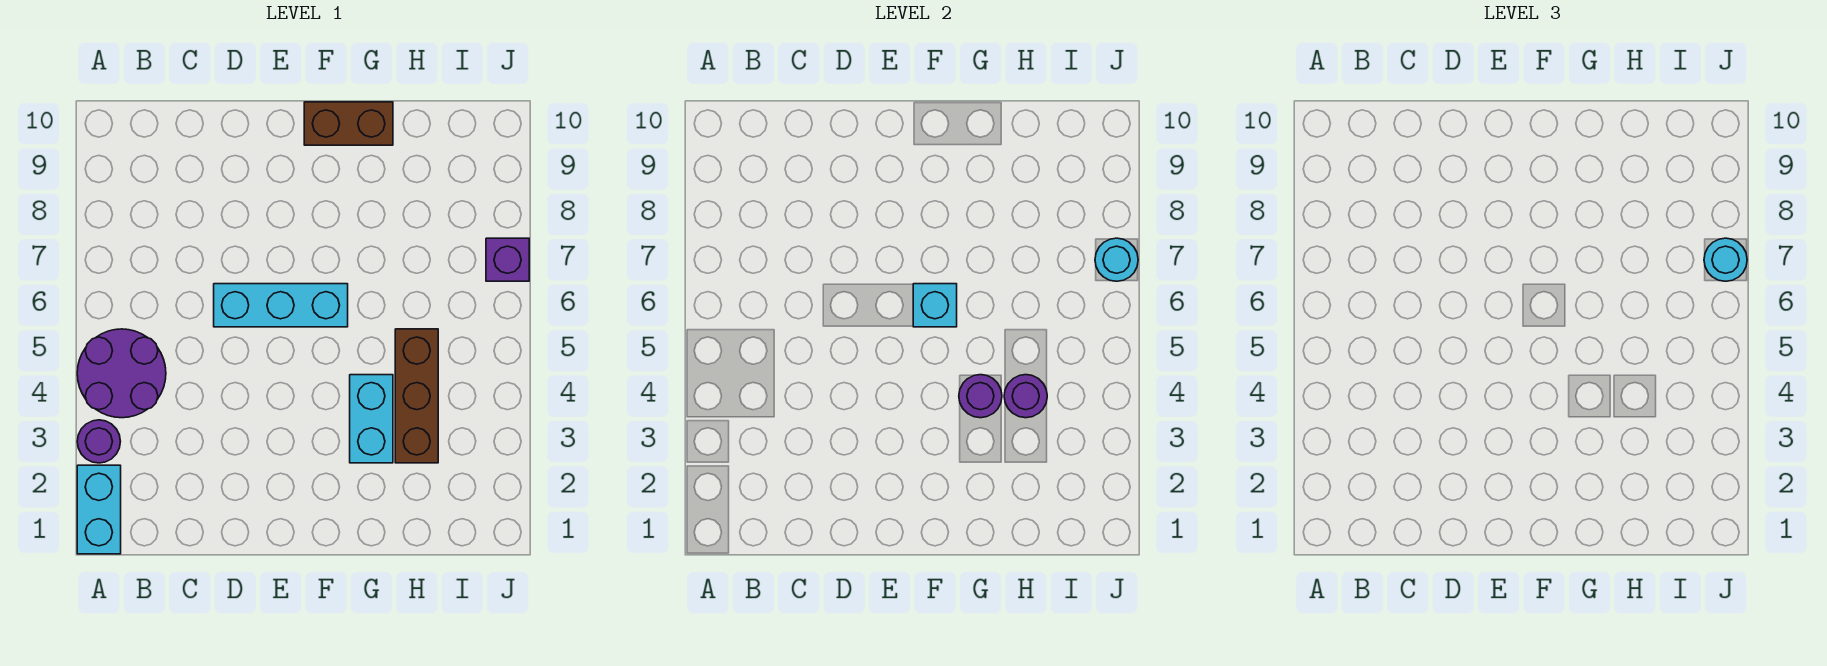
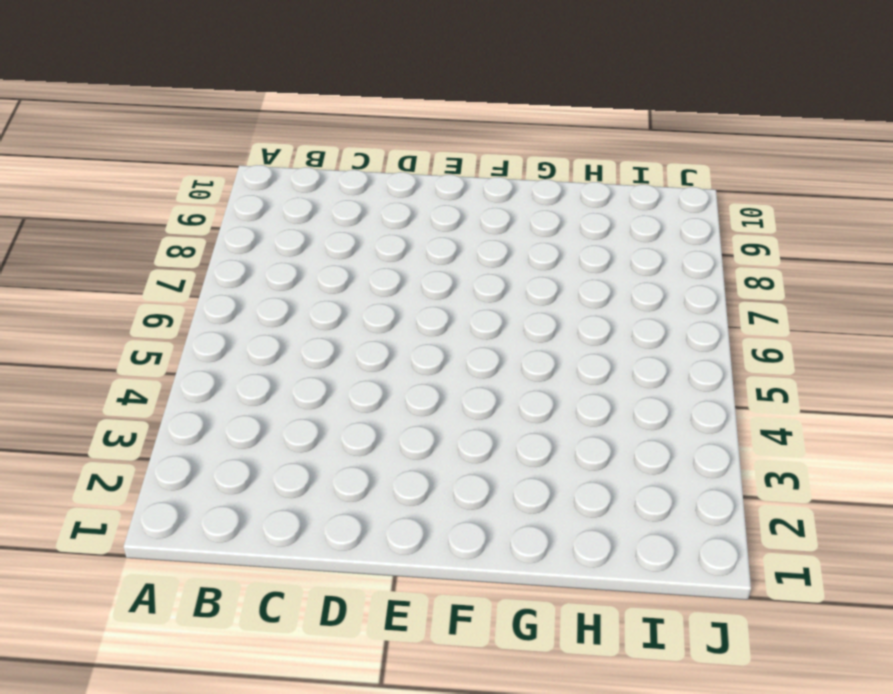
none -> cyan brick A1:A2 level 1
none -> purple round brick A3 level 1
none -> purple round brick A4:B5 level 1

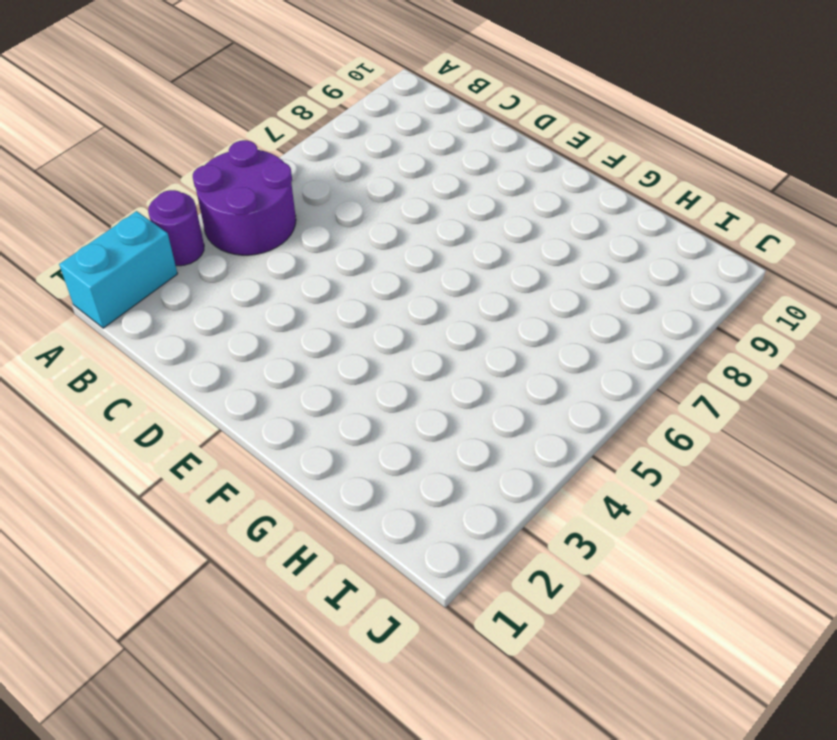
none -> cyan brick D6:F6 level 1
none -> brown brick F10:G10 level 1
none -> cyan brick G3:G4 level 1

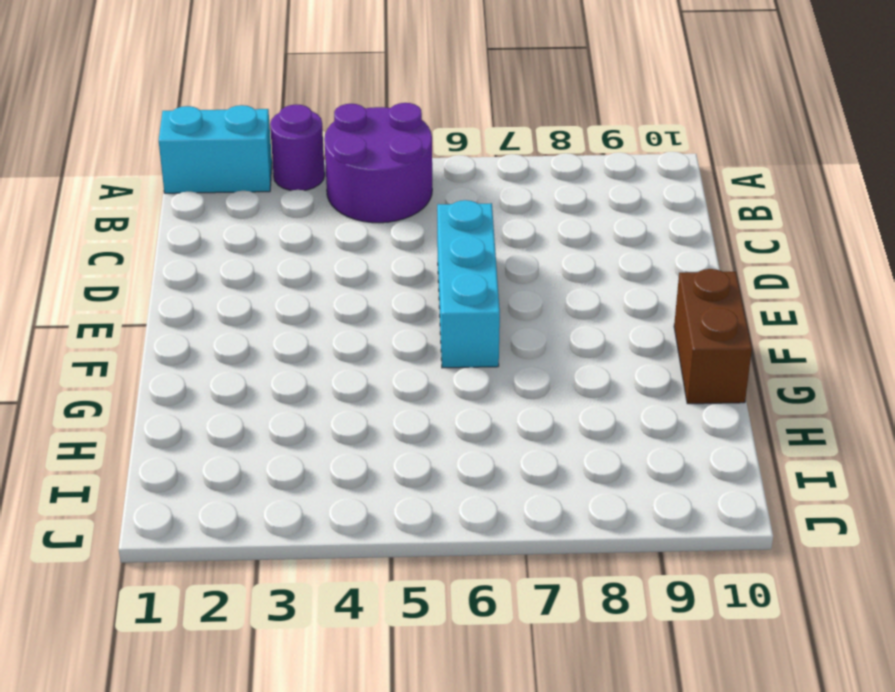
none -> cyan brick G3:G4 level 1
none -> brown brick H3:H5 level 1
none -> purple brick J7 level 1

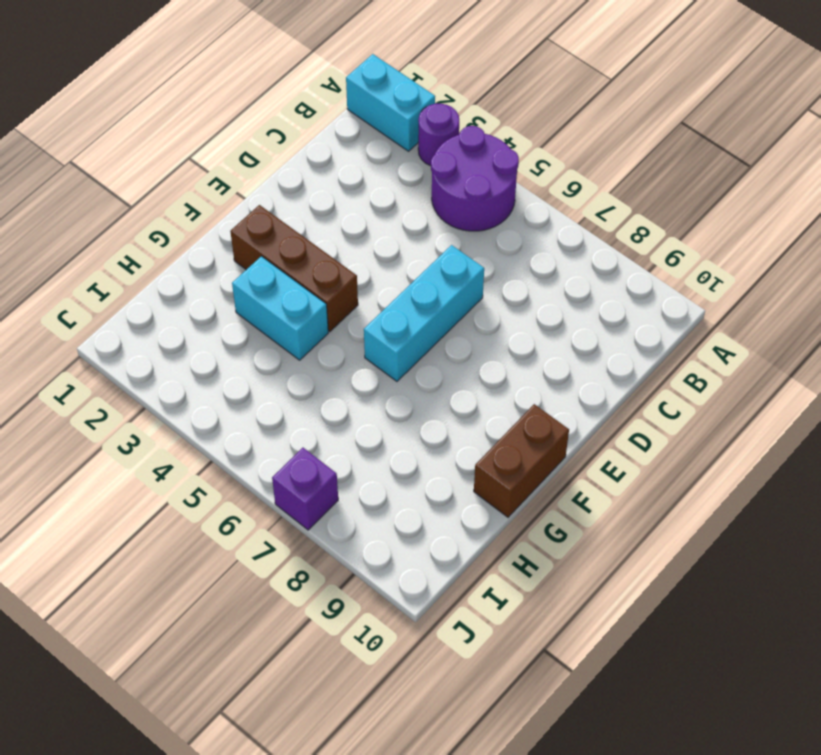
brown brick F2:F4 level 1 -> brown brick H3:H5 level 1
none -> cyan brick F6 level 2
none -> purple round brick G4 level 2
none -> purple round brick H4 level 2

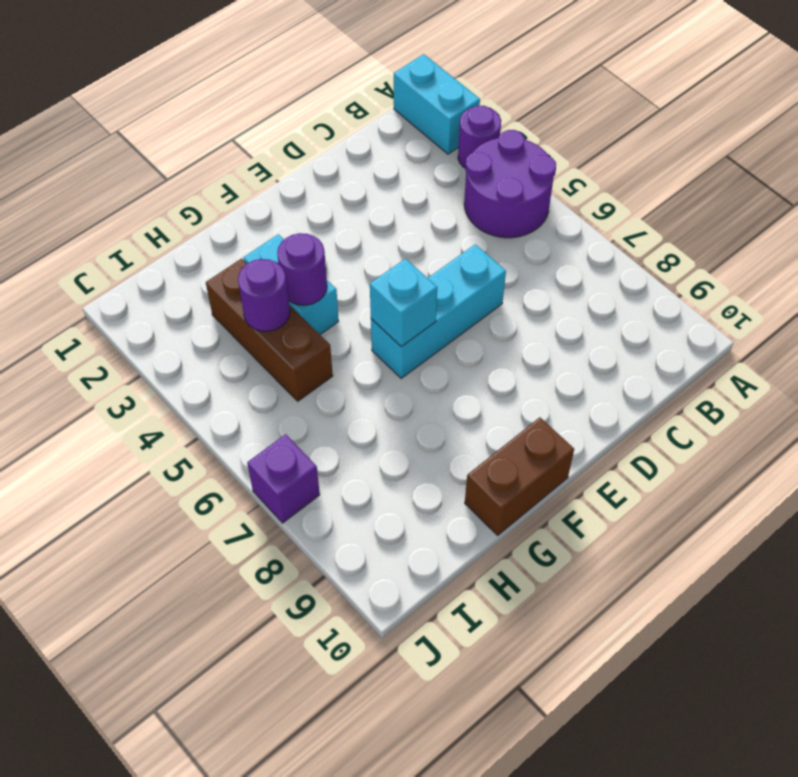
none -> cyan round brick J7 level 2
none -> cyan round brick J7 level 3

